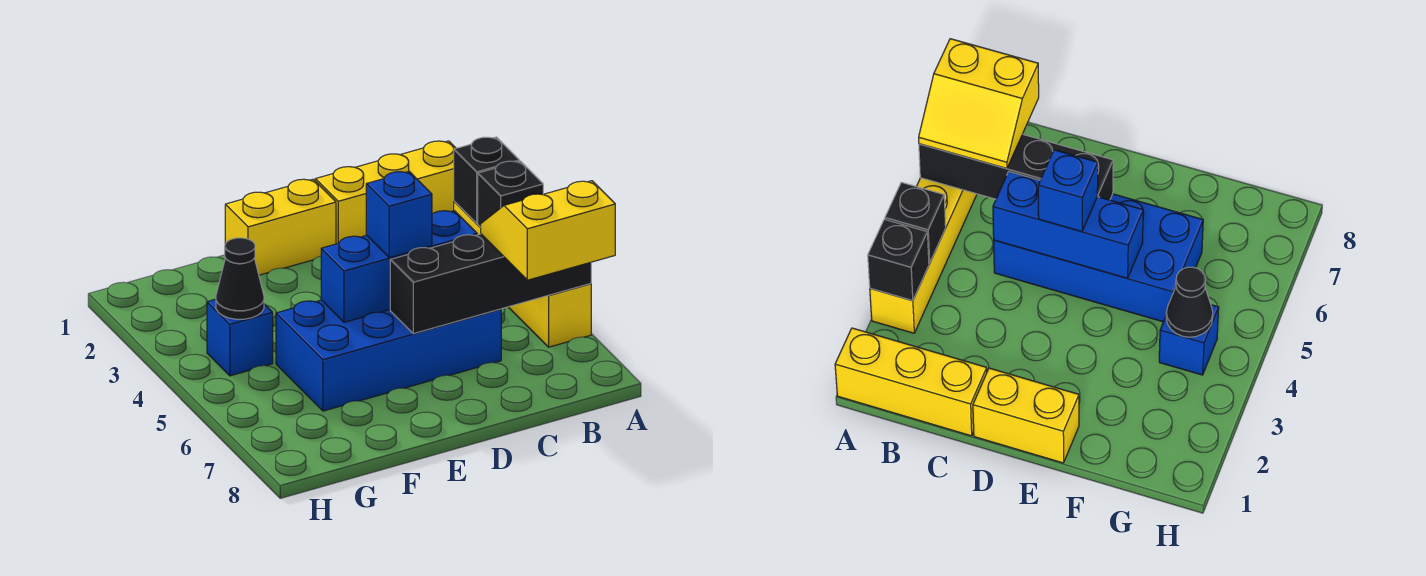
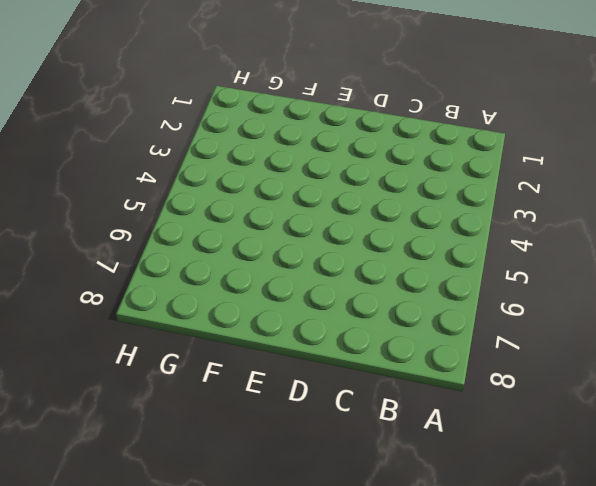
none -> yellow brick A1:C1 level 1
none -> yellow brick A3:A6 level 1
none -> blue brick C5:F6 level 1

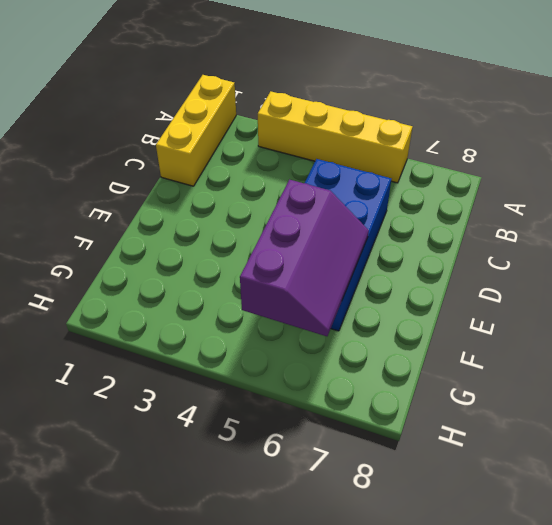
purple slope E5:G6 level 2 top 5 -> blue brick C5:E5 level 2
none -> yellow brick D1:E1 level 1
none -> blue brick G4 level 1
none -> black brick A3 level 2

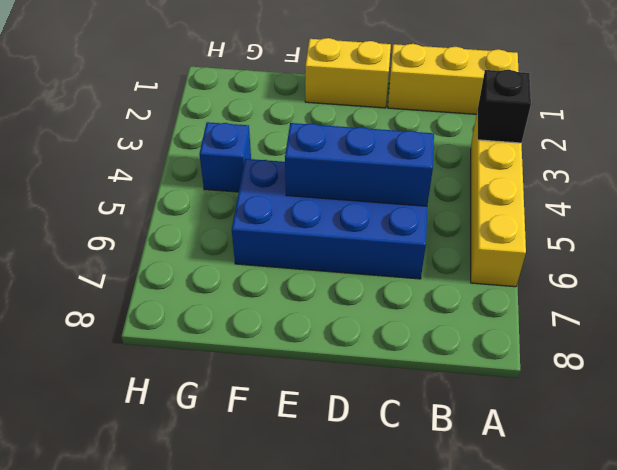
none -> black brick A4 level 2
none -> black brick A6:D6 level 2
none -> black cone G4 level 2

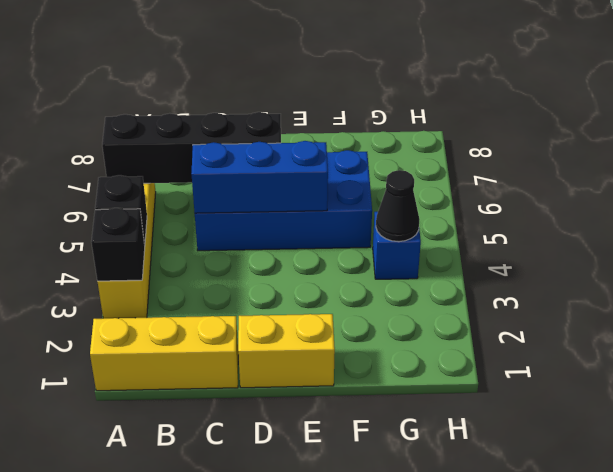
none -> yellow slope A6:B7 level 3 top 7
none -> blue brick D5 level 3

